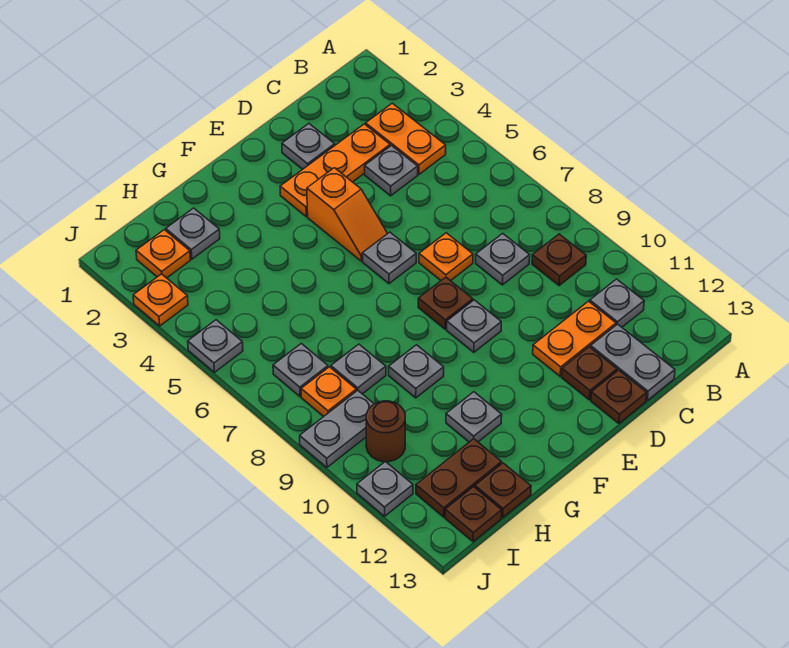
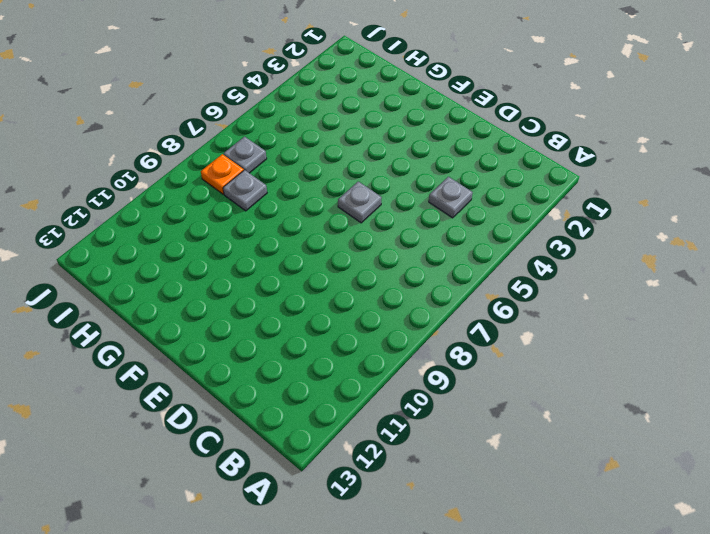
none -> orange plate B3:B4 level 1
none -> brown plate B9 level 1
none -> grey plate B11 level 1
none -> orange plate C3:E3 level 1

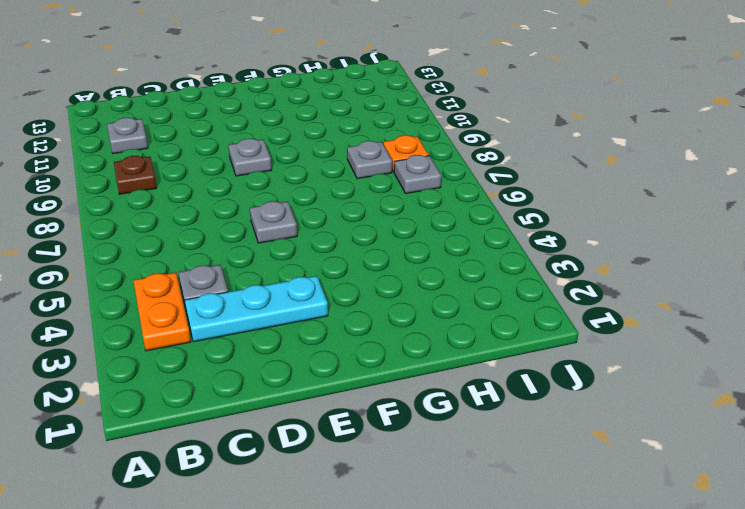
cyan plate C3:E3 level 1 -> orange plate C3:E3 level 1
none -> grey plate C8 level 1
none -> orange plate C11:D11 level 1
none -> grey plate C12:C13 level 1
none -> grey plate D2 level 1

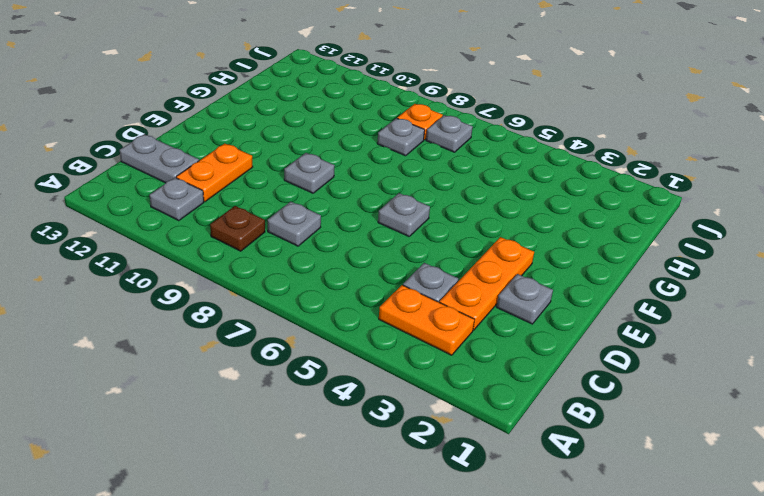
none -> orange plate D7 level 1
none -> brown plate D12 level 1
none -> brown plate D13 level 1
none -> orange slope E4:E5 level 1 top 4

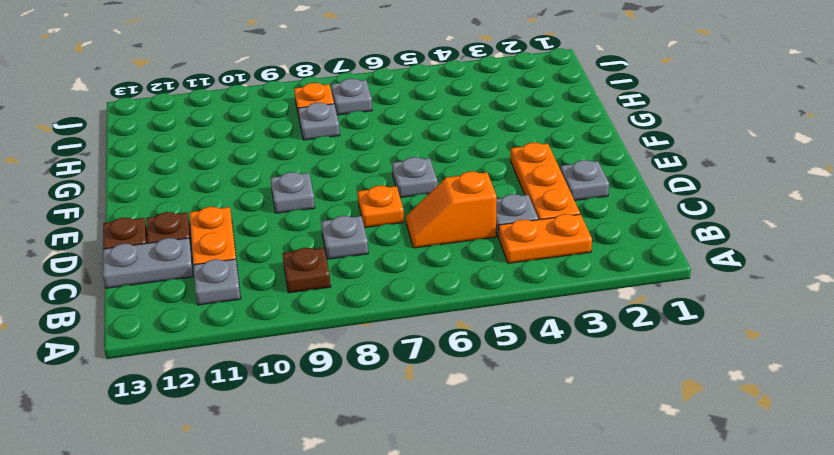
orange slope C5:C6 level 1 top 5 -> orange slope E4:E5 level 1 top 4
none -> brown plate E8 level 1
none -> grey plate G9 level 1
none -> grey plate G11 level 1
none -> grey plate H2 level 1

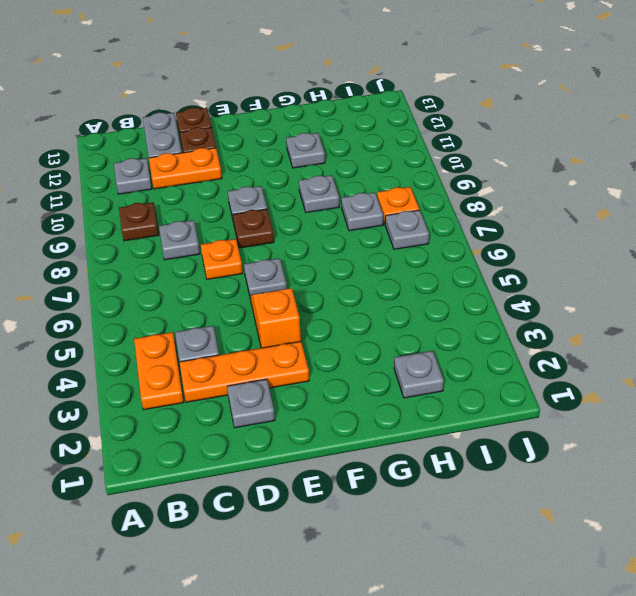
none -> brown plate H12:I12 level 1
none -> brown plate H13 level 1
none -> orange plate I2 level 1
none -> grey plate I9:J9 level 1

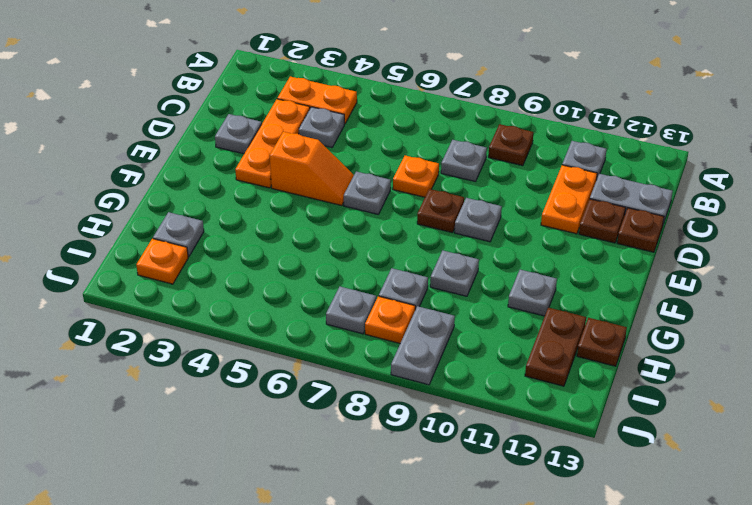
none -> brown round brick I10 level 1
none -> brown plate I13 level 1
none -> orange plate J3 level 1
none -> grey plate J5 level 1

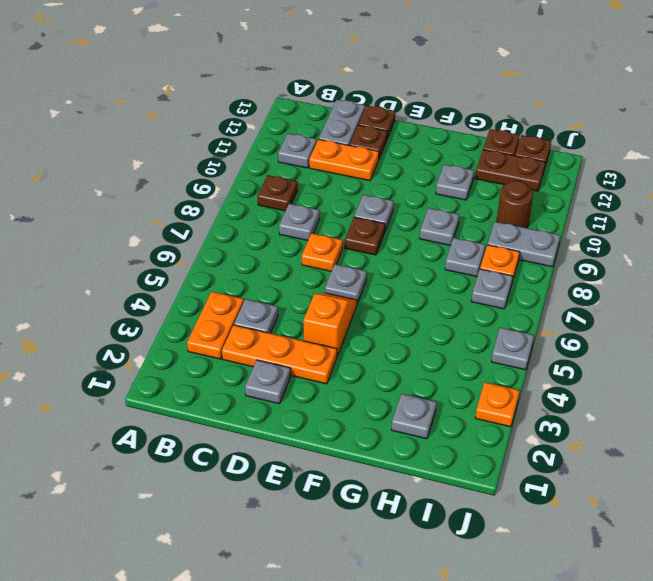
none -> orange plate I2 level 1
none -> grey plate J11 level 1

